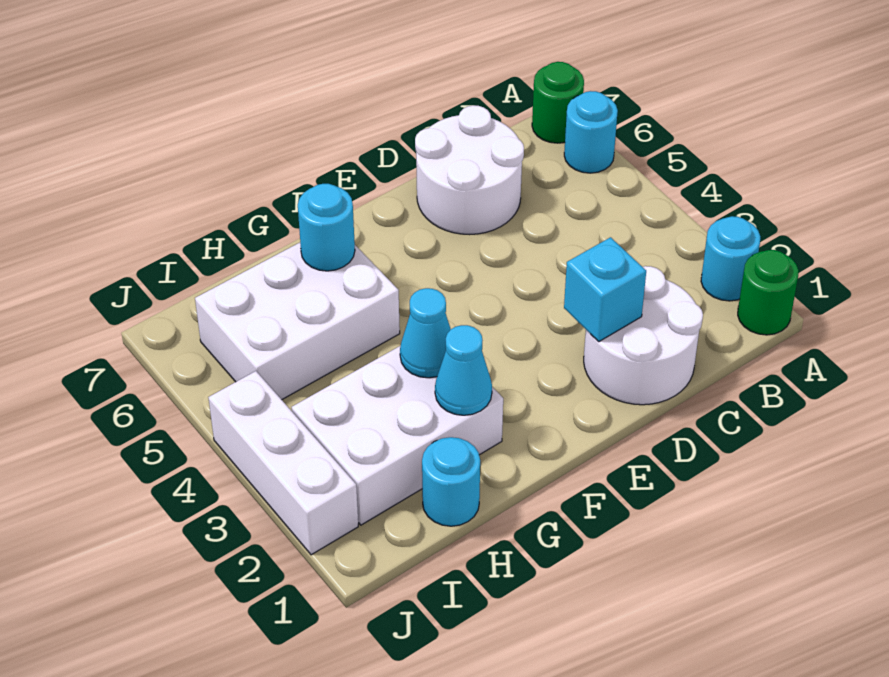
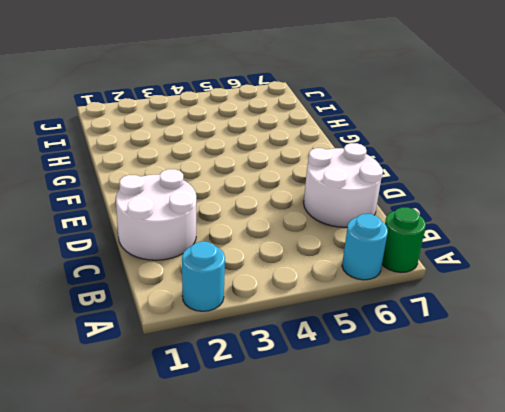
none -> green round brick A1 level 1
none -> white brick G2:I3 level 1
none -> white brick G5:I6 level 1

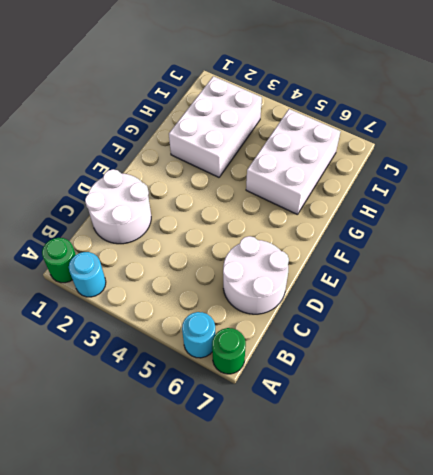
none -> cyan round brick H1 level 1
none -> white brick J2:J4 level 1
none -> cyan brick D2 level 2

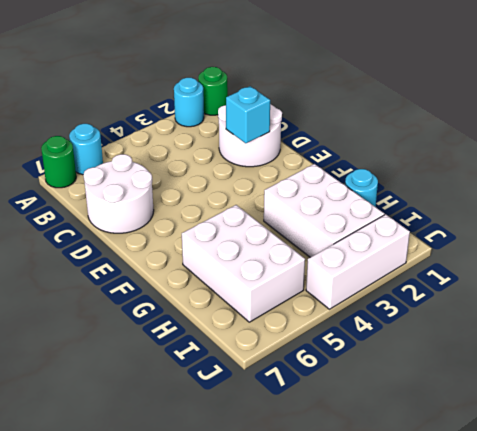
none -> cyan cone G2 level 2
none -> cyan cone G3 level 2
none -> cyan round brick G6 level 2

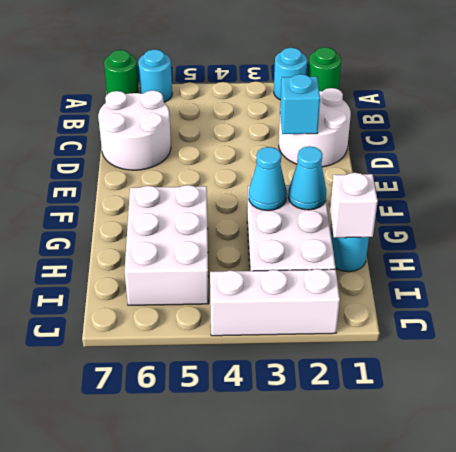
white brick H1 level 2 -> none
none -> cyan round brick G6 level 2

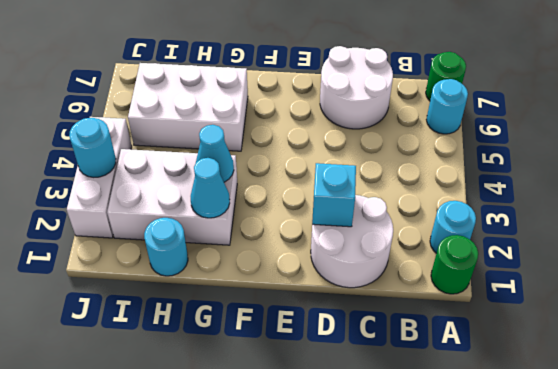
cyan round brick J3 level 2 -> cyan round brick G6 level 2

